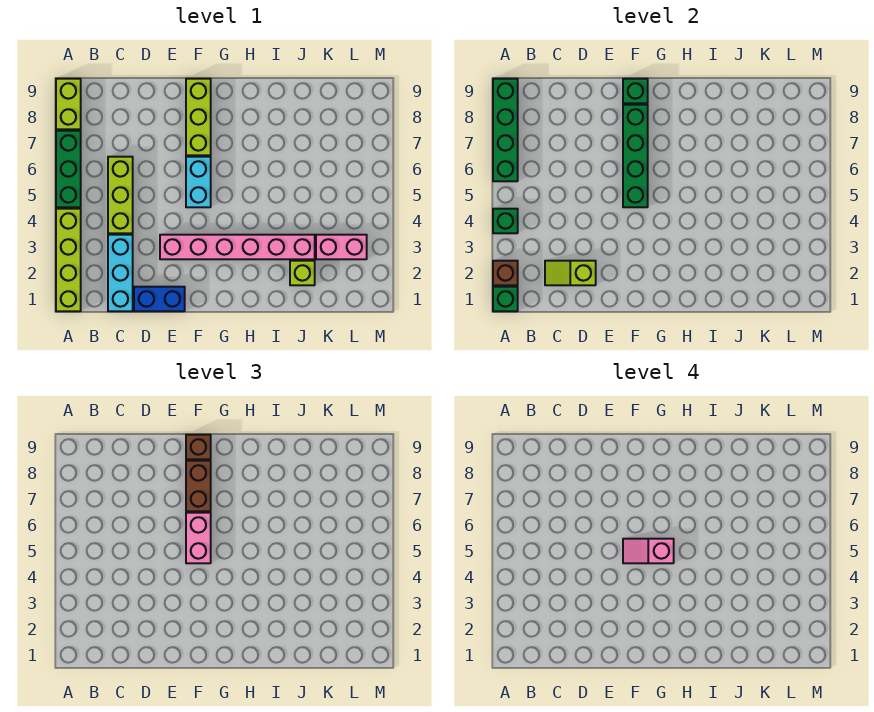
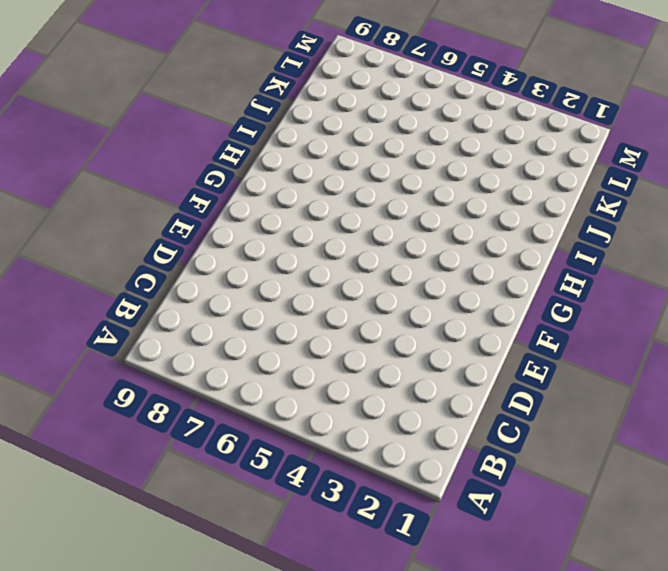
none -> lime brick A1:A4 level 1
none -> green brick A5:A7 level 1
none -> lime brick A8:A9 level 1

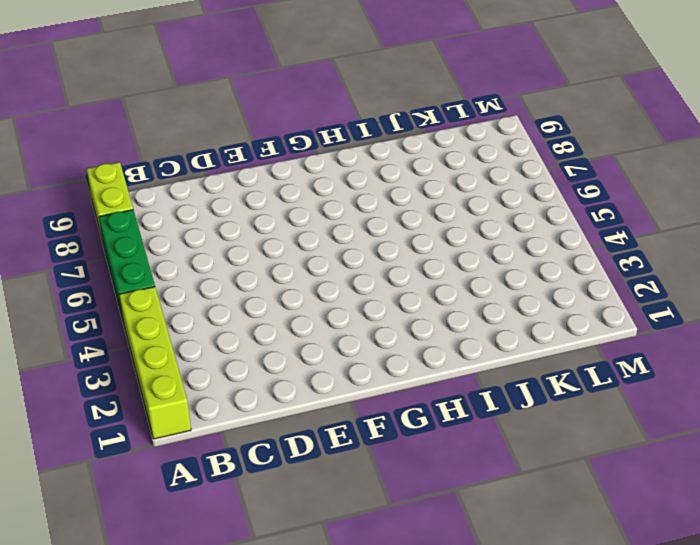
none -> cyan brick C1:C3 level 1
none -> lime brick C4:C6 level 1
none -> blue brick D1:E1 level 1

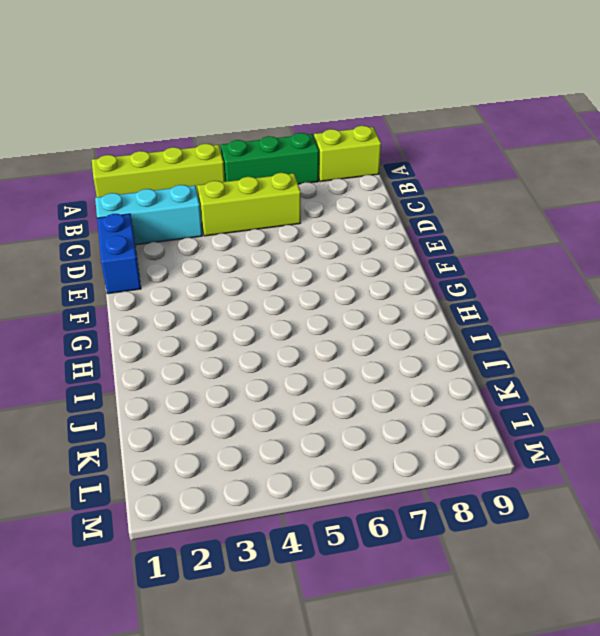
none -> pink brick E3:J3 level 1
none -> cyan brick F5:F6 level 1
none -> lime brick F7:F9 level 1

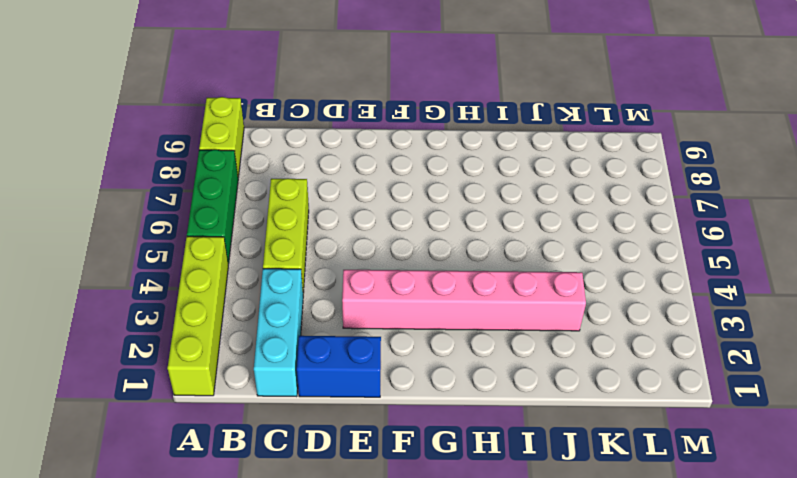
none -> cyan brick F5:F6 level 1
none -> lime brick F7:F9 level 1
none -> lime brick J2 level 1

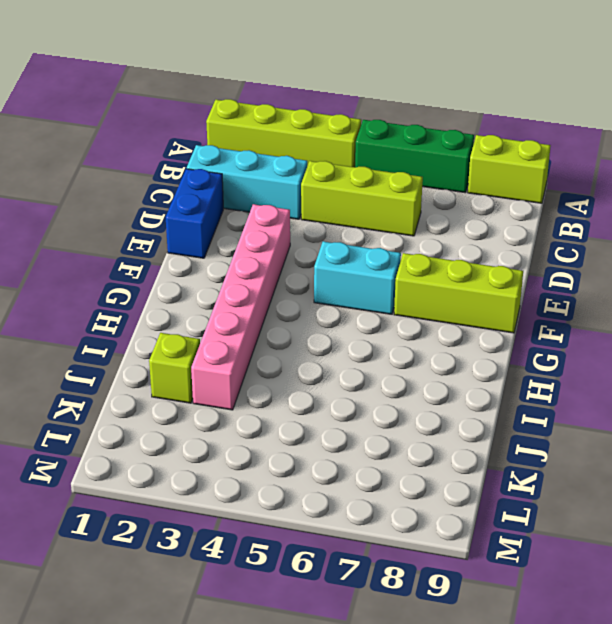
none -> pink brick K3:L3 level 1
none -> green brick A1 level 2
none -> brown brick A2 level 2

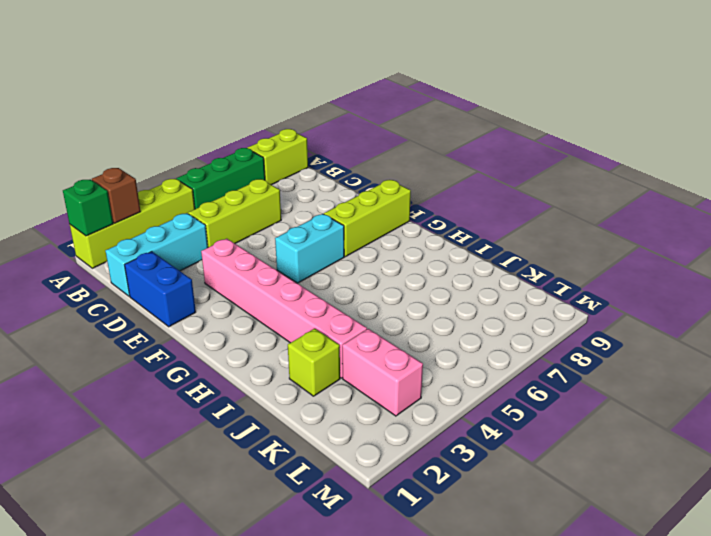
none -> green brick A4 level 2
none -> green brick A6:A9 level 2
none -> lime slope C2:D2 level 2 top D

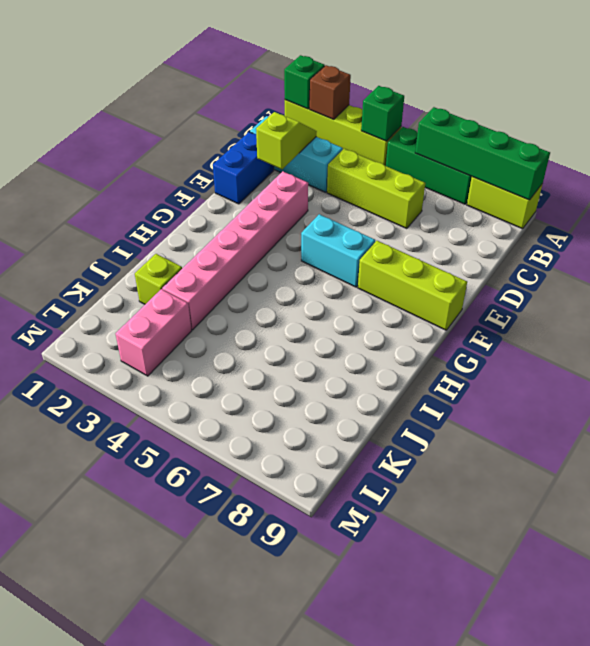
none -> green brick F5:F8 level 2
none -> green brick F9 level 2
none -> pink brick F5:F6 level 3

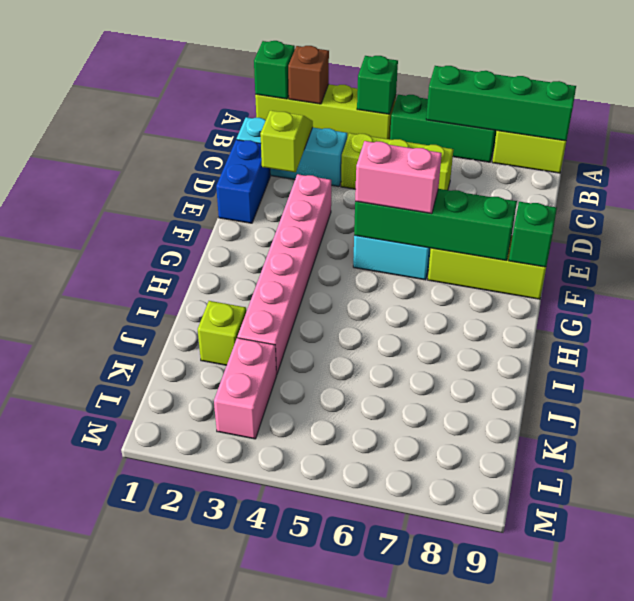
none -> brown brick F7:F8 level 3
none -> brown brick F9 level 3
none -> pink slope F5:G5 level 4 top G

